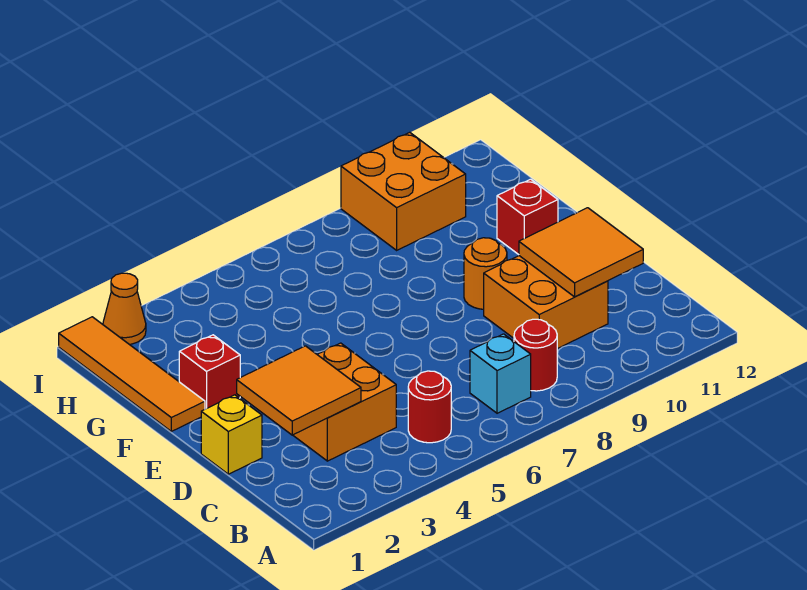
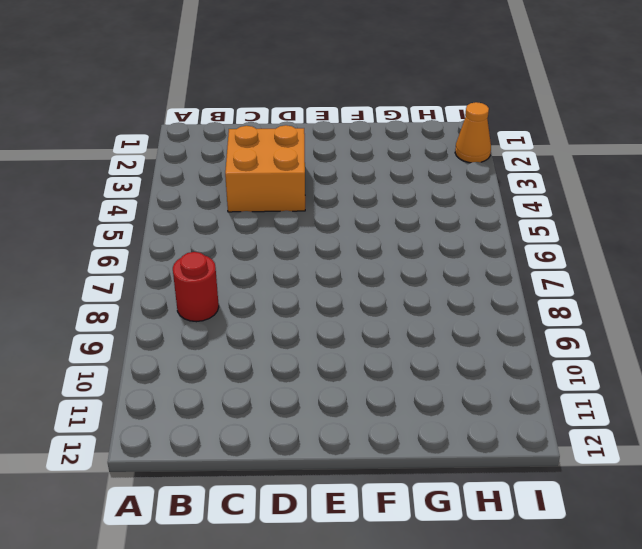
none -> red round brick B5 level 1
none -> cyan brick B7 level 1
none -> orange brick C9:D10 level 1

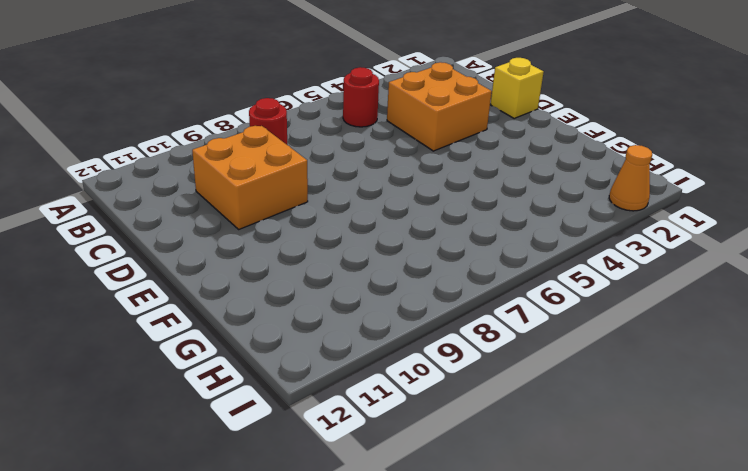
none -> cyan brick B7 level 1
none -> orange round brick E9 level 1
none -> orange tile F1:I1 level 1

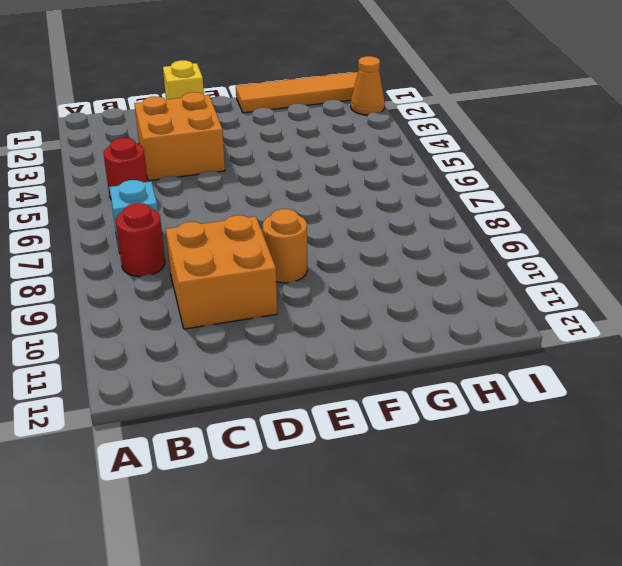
none -> red brick F2 level 1
none -> red brick F11 level 1
none -> orange brick H9:I10 level 1

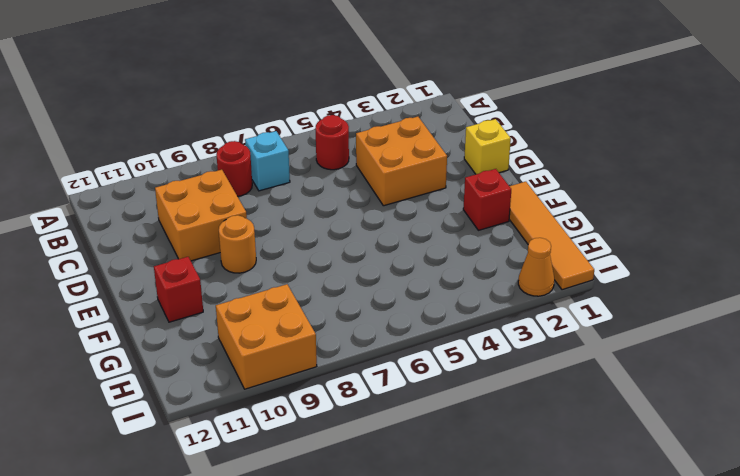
none -> orange tile C2:D3 level 2
none -> orange tile C10:D11 level 2

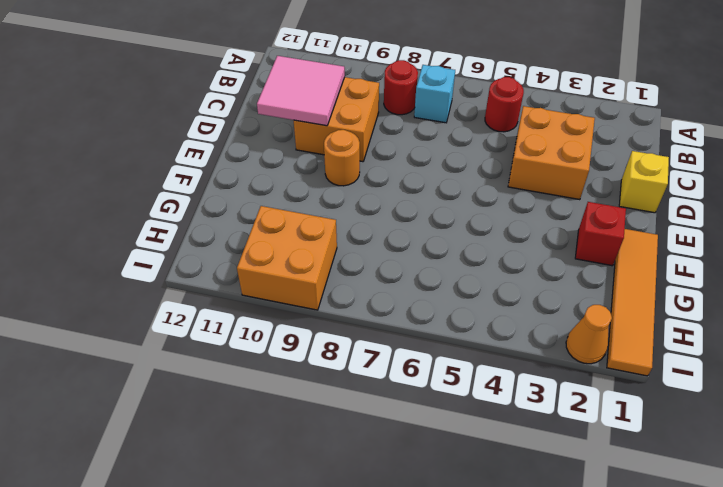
pink tile C10:D11 level 2 -> orange tile C10:D11 level 2
none -> red brick F11 level 1
none -> orange tile C2:D3 level 2

